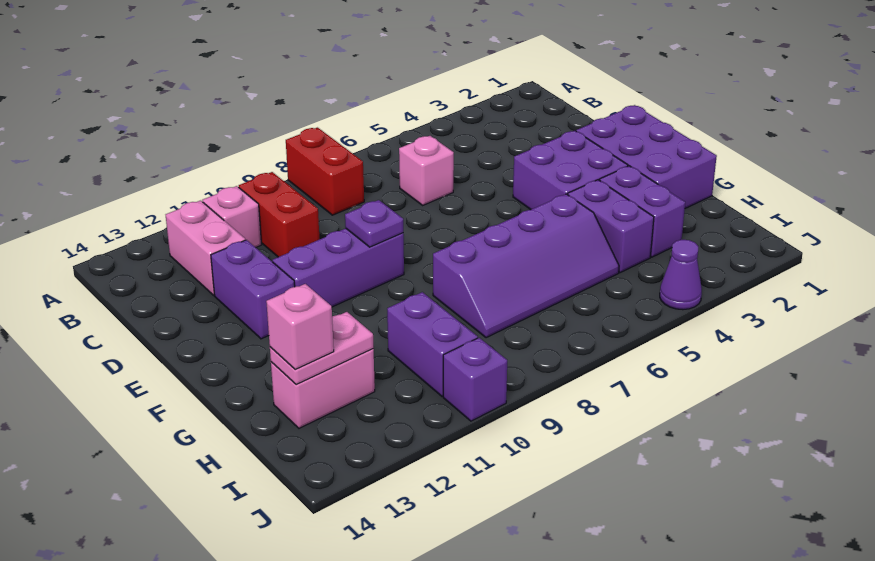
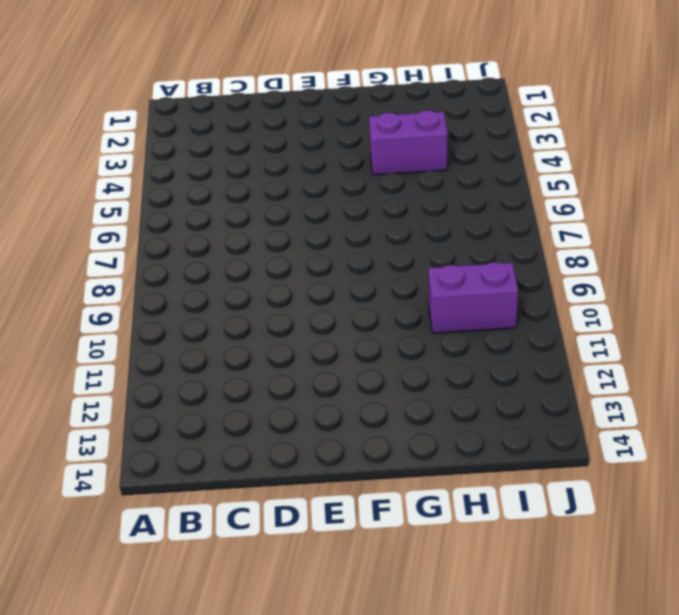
none -> red brick A8:B8 level 1
none -> red brick B10:C10 level 1
none -> pink brick B11 level 1

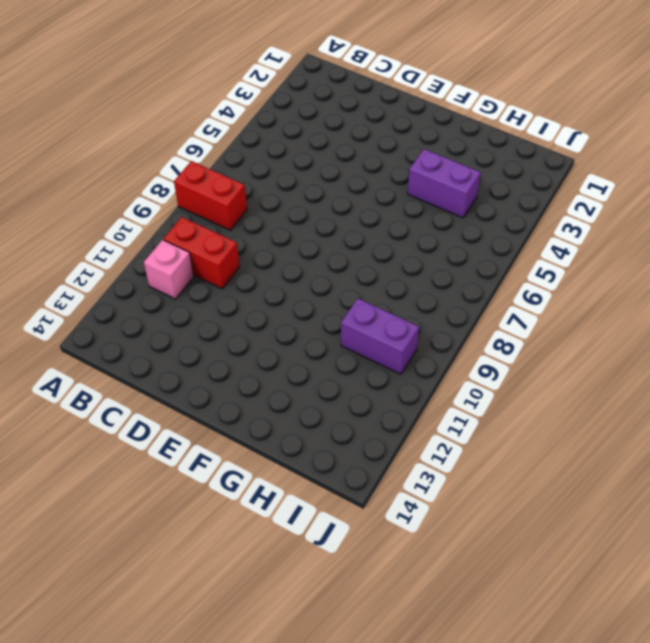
none -> pink brick B12:C12 level 1
none -> pink brick C6 level 1
none -> purple brick D12:E12 level 1

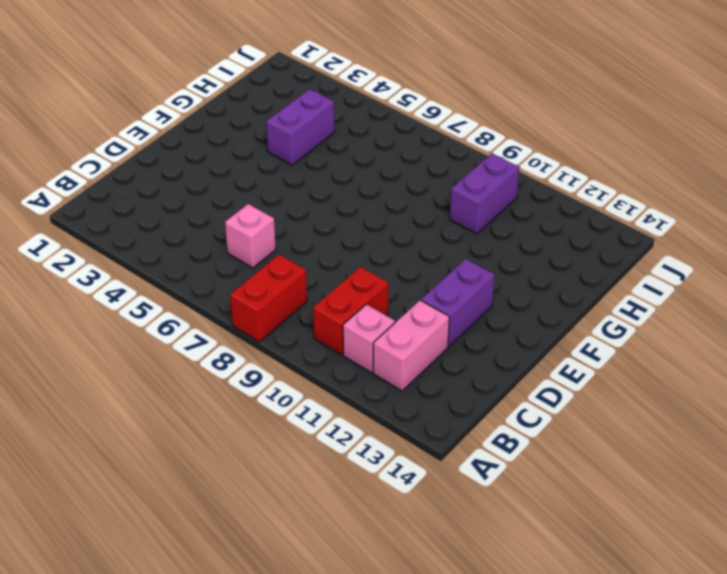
none -> purple brick E1:G2 level 1
none -> purple brick E3:F4 level 1
none -> purple brick E9:E11 level 1

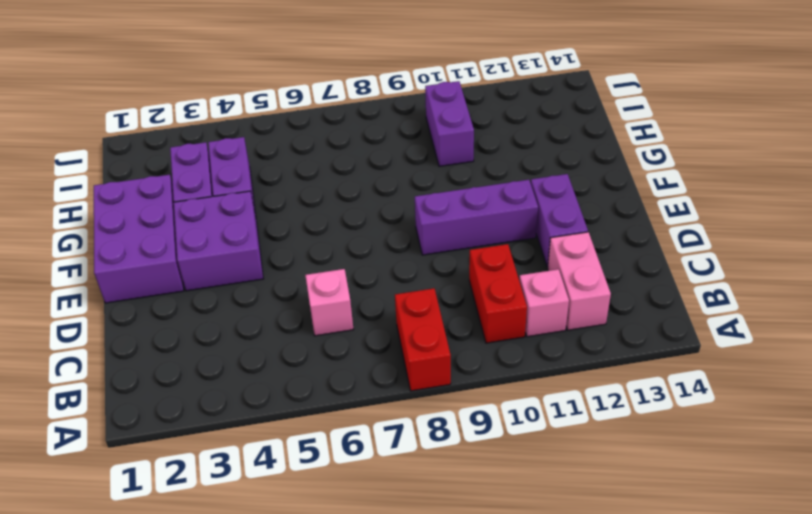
none -> purple slope G5:H8 level 1 top G
none -> pink brick H12:H13 level 1
none -> purple cone J4 level 1

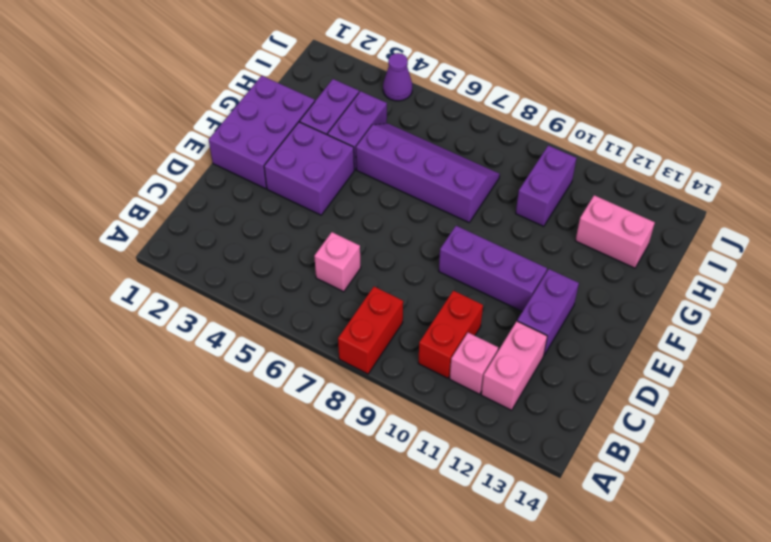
none -> purple brick J10 level 1
none -> purple plate E9 level 2
none -> pink plate H12:H13 level 2

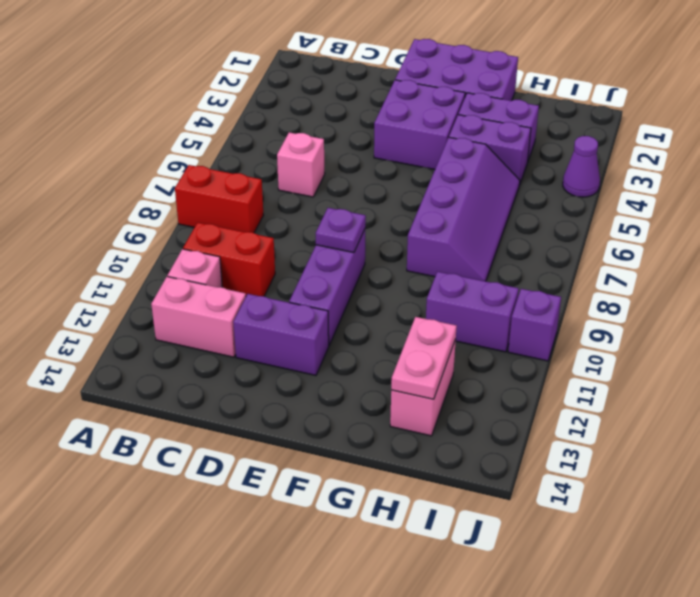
none -> pink brick H13 level 3

